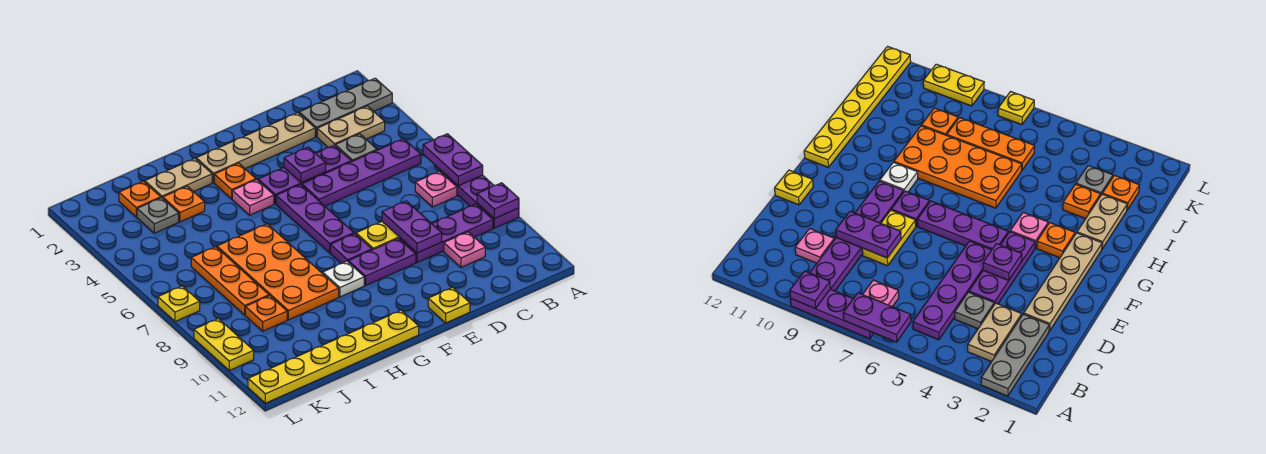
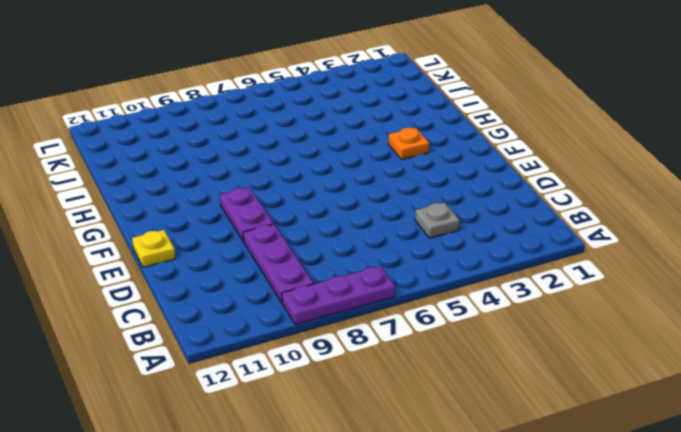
none -> grey plate A2:C2 level 1
none -> tan plate B3:C3 level 1
none -> purple plate B5:E5 level 1
none -> pink plate B7 level 1

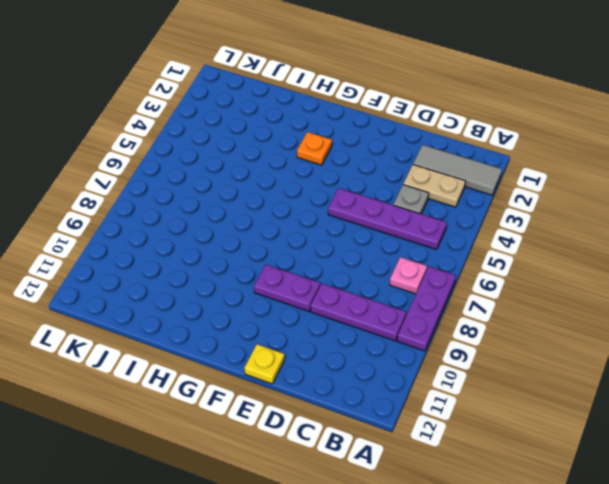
grey tile A2:C2 level 1 -> grey plate A2:C2 level 1
none -> pink plate C10 level 1
none -> tan plate D2:G2 level 1
none -> purple plate D4:F4 level 1
none -> yellow plate D8:E8 level 1

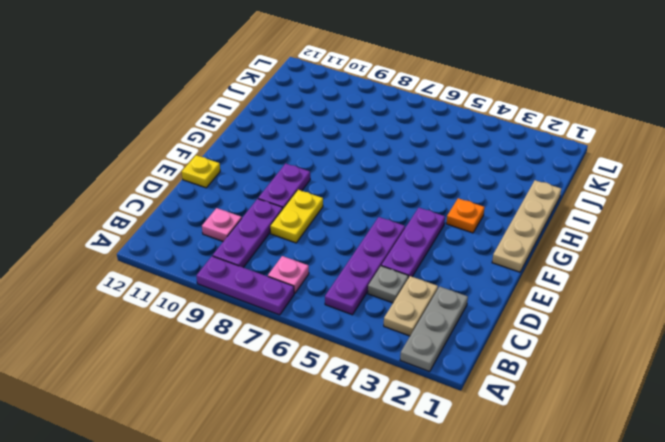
tan plate F1:I1 level 1 -> tan plate D2:G2 level 1
none -> purple plate F5:F7 level 1
none -> purple plate F8 level 1
none -> pink plate G4 level 1
none -> white plate G9 level 1

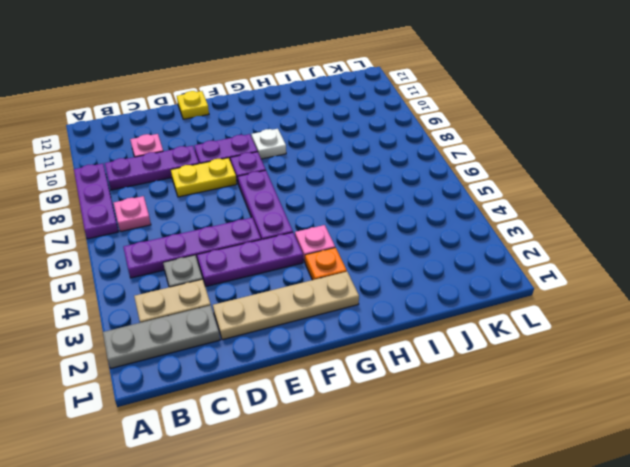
none -> yellow plate G12:L12 level 1
none -> tan plate H2:I2 level 1
none -> orange plate H6:I9 level 1
none -> orange plate I3 level 1

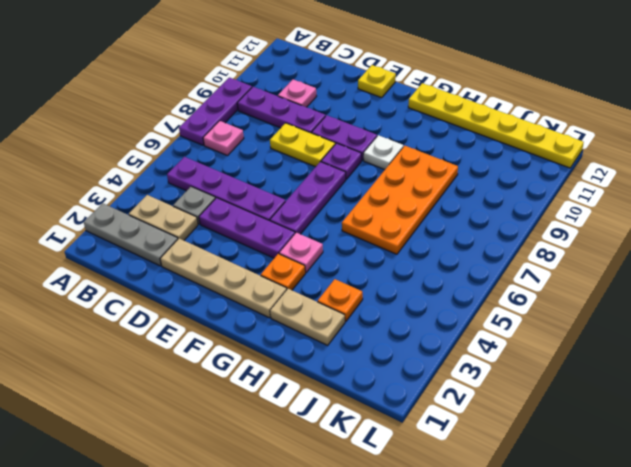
none -> orange plate J2 level 1
none -> grey plate J3 level 1
none -> orange plate J6:J8 level 1
none -> orange plate J9 level 1

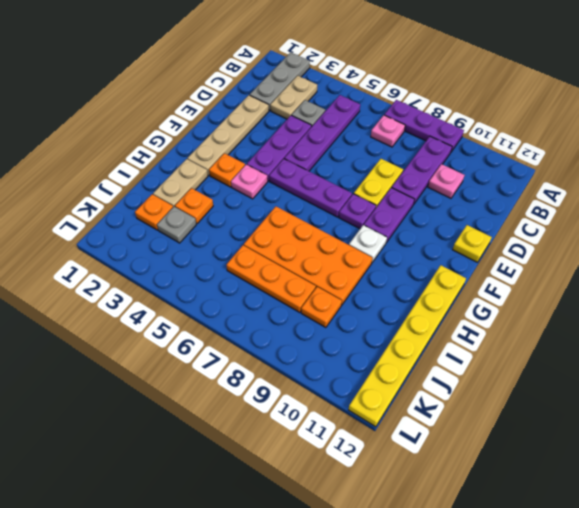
none -> yellow plate L7 level 1
none -> yellow plate L9:L10 level 1
none -> purple plate A6:A7 level 2
none -> purple plate A9 level 2

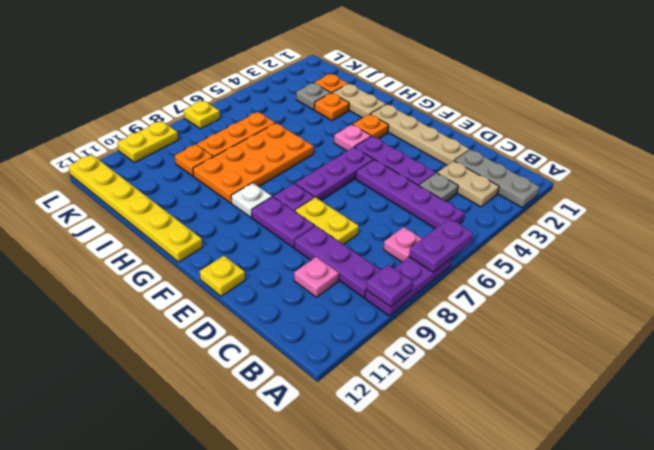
none -> purple plate D8:D9 level 2
none -> purple plate E4 level 2

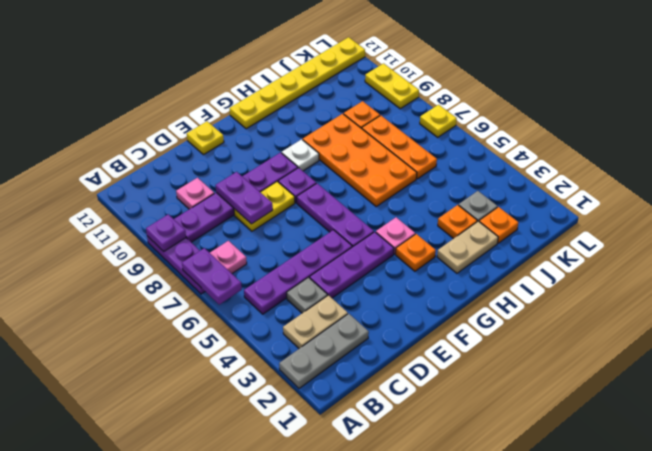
none -> tan plate D2:G2 level 1
none -> purple plate E4 level 2

